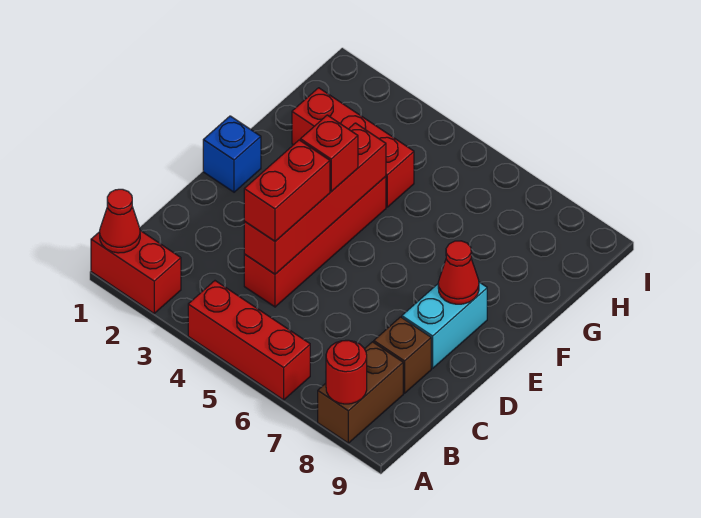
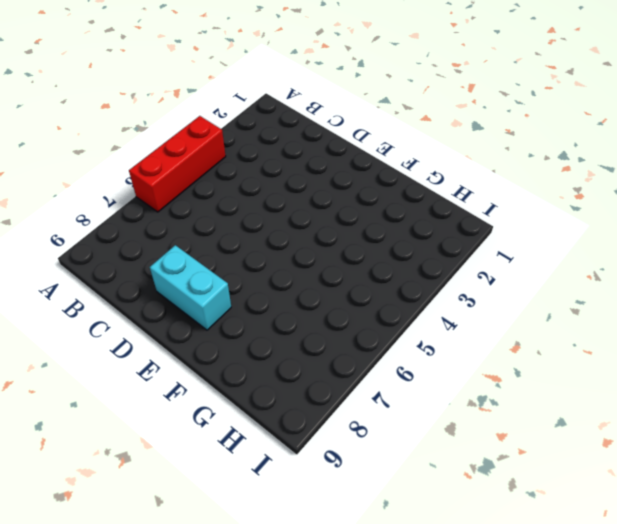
none -> red brick A1:A2 level 1
none -> brown brick A8:B8 level 1
none -> red brick C4:F4 level 1

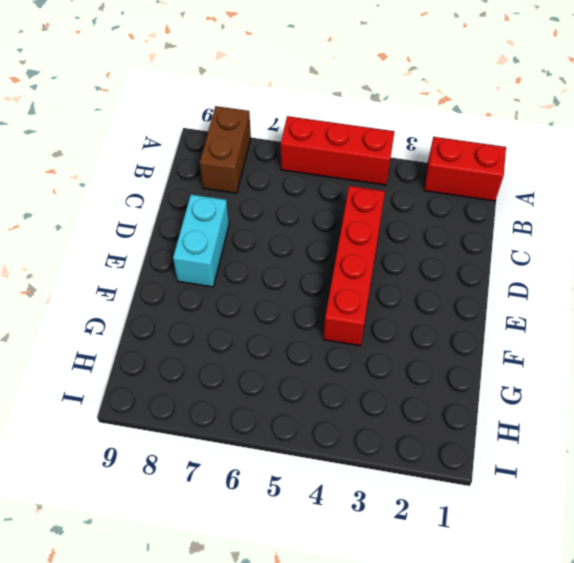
none -> brown brick C8 level 1
none -> blue brick E1 level 1
none -> red brick G2:G4 level 1

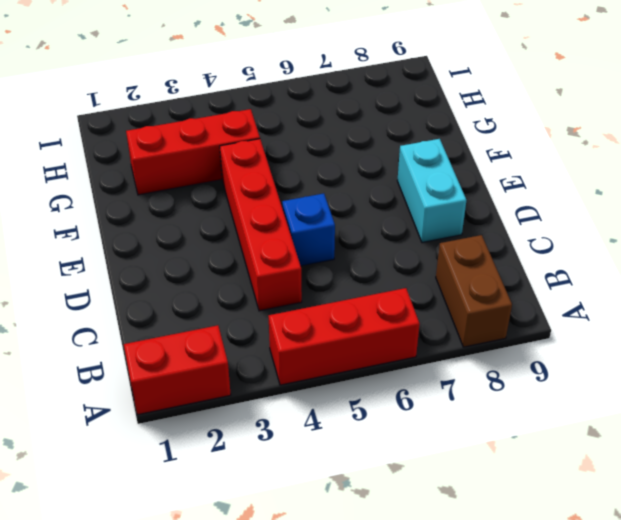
blue brick D5 level 1 -> blue brick E1 level 1
none -> brown brick C8 level 1
none -> red cone A1 level 2
none -> red round brick A8 level 2

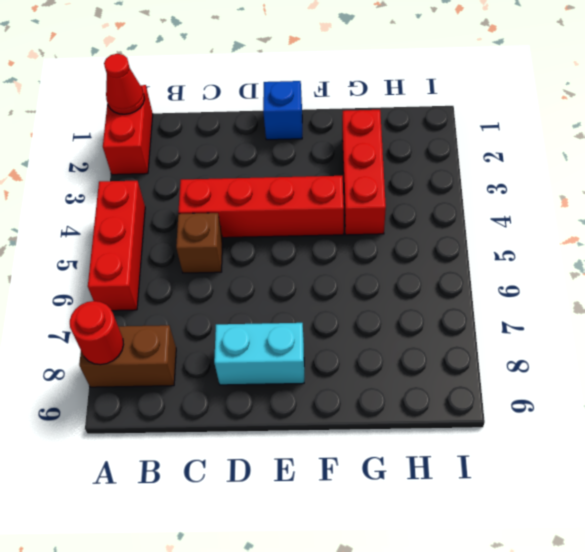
brown brick C5 level 1 -> brown brick C8 level 1
none -> red brick C4:F4 level 2
none -> red cone E8 level 2
none -> red brick C4:D4 level 3

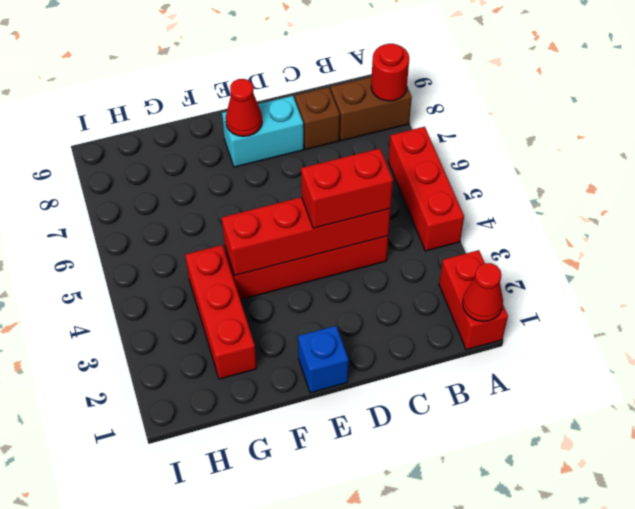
none -> red brick E4 level 3

